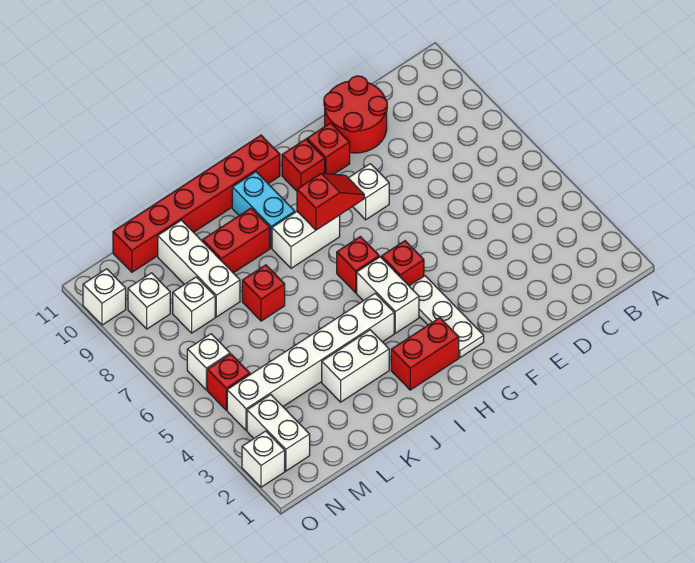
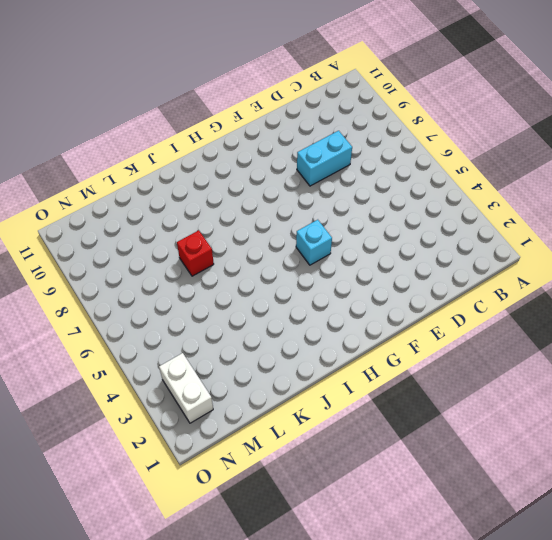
cyan brick D8:E8 level 1 -> cyan brick I9:I10 level 1
cyan brick G5 level 1 -> red brick G5 level 1
none -> red round brick D10:E11 level 1
none -> white brick F8 level 1
none -> red brick F10 level 1

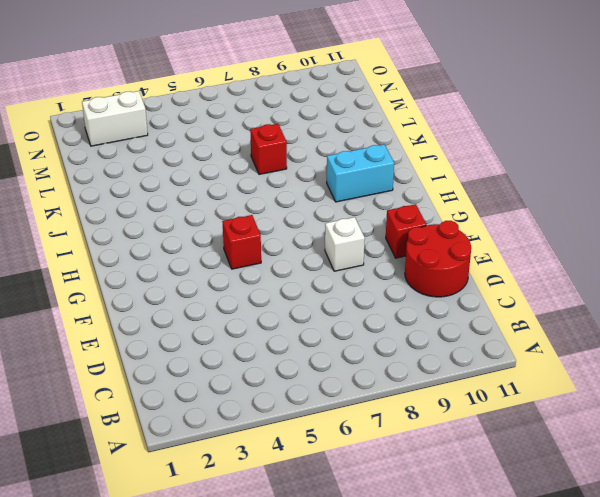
none -> white plate G2:G4 level 1
none -> red brick G10 level 1
none -> red brick H2:I2 level 1

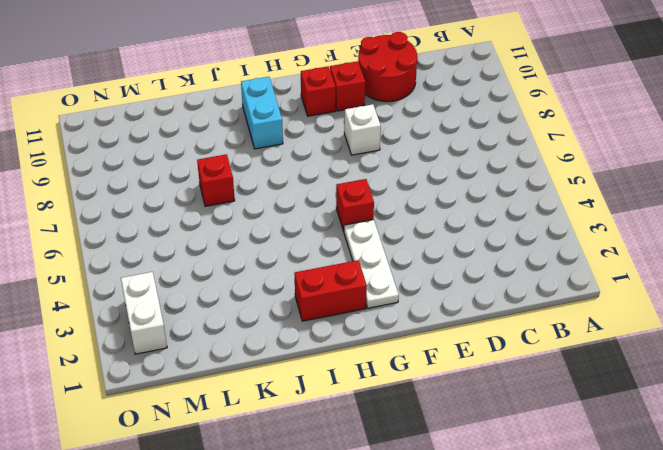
none -> white brick H4:H5 level 1
none -> red brick H6 level 1
none -> white brick H8:I8 level 1

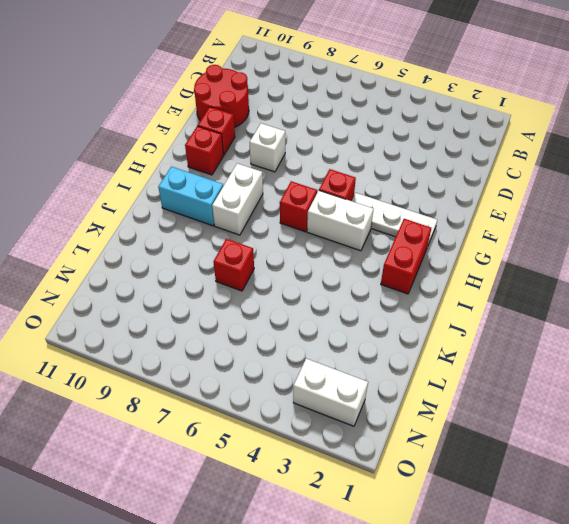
none -> red brick H11:M11 level 1
none -> white brick I4:N4 level 1
none -> white brick J3:K3 level 1

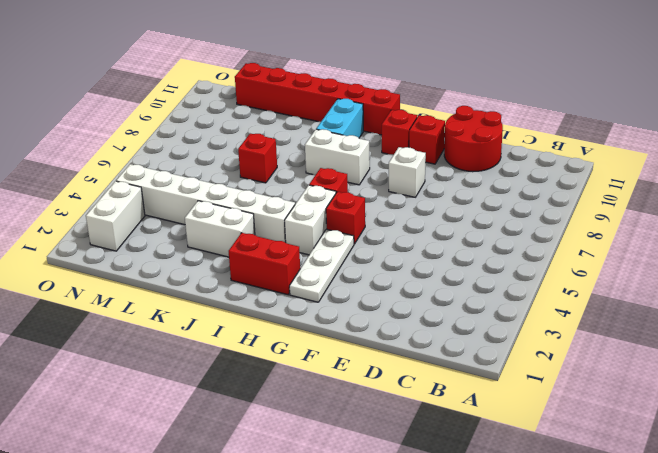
none -> red brick J9:K9 level 1
none -> white brick L8:L10 level 1
none -> white brick M8 level 1

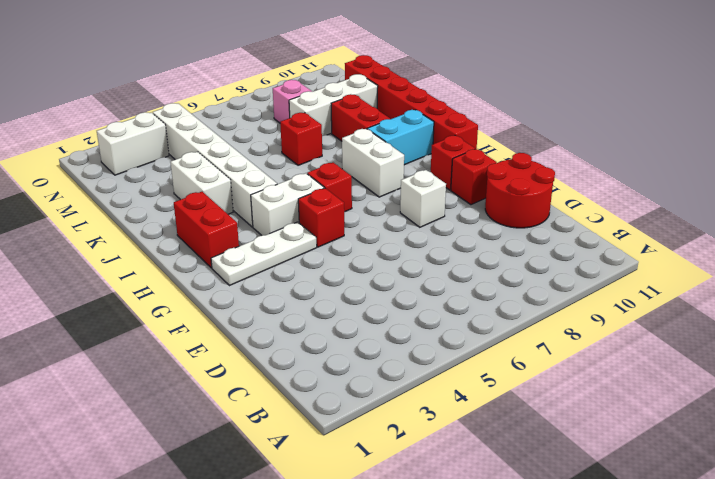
pink brick M8 level 1 -> white brick M8 level 1
none -> red brick N5 level 1
none -> white brick N6 level 1
none -> white brick N9 level 1

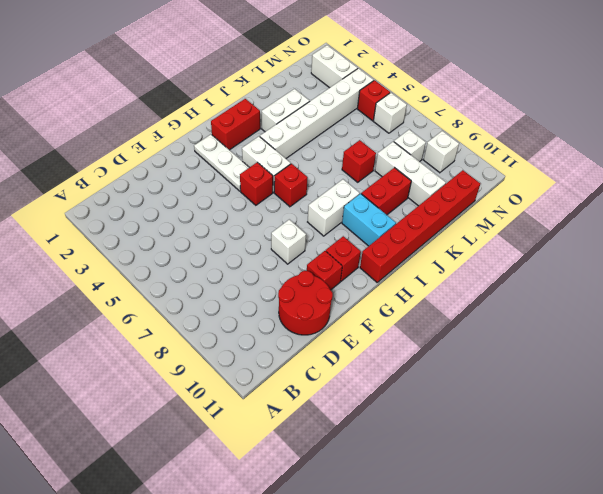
none -> white brick O2 level 1
none -> white brick O10 level 1
none -> red slope G8:H8 level 2 top H

